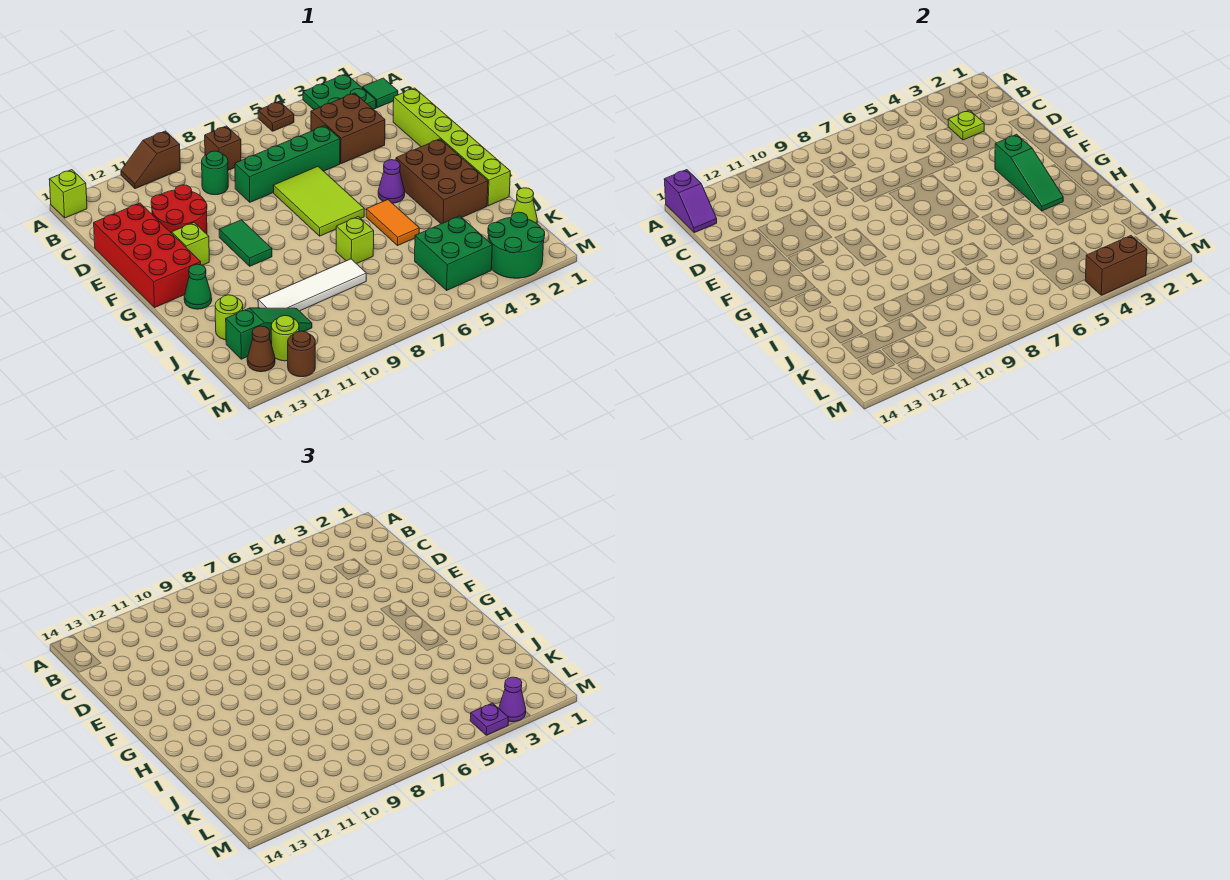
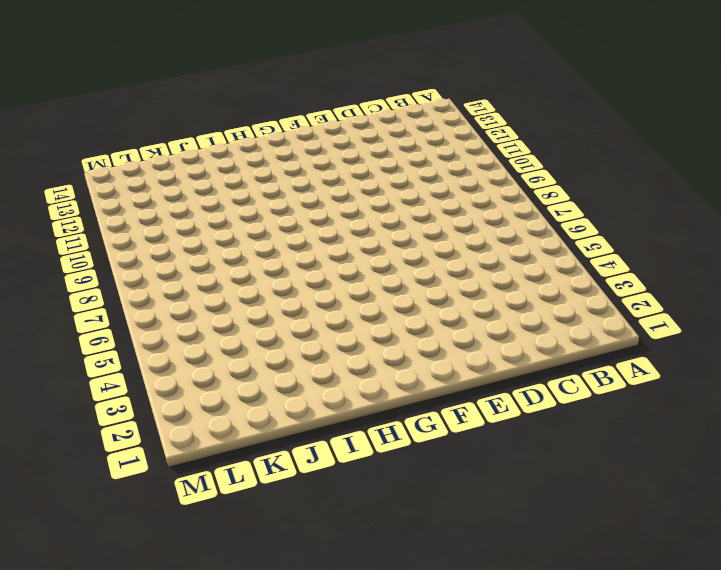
none -> green plate A2:B3 level 1
none -> brown plate A5 level 1
none -> brown slope A10:A11 level 1 top 10
none -> lime brick A14 level 1

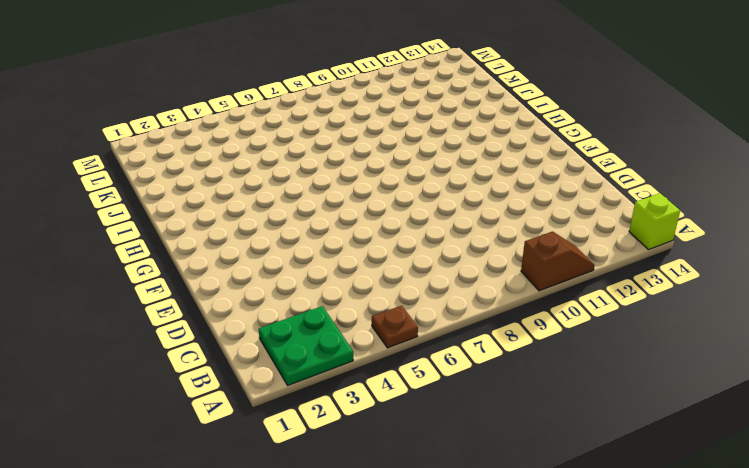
none -> green tile B1 level 1
none -> brown brick B8 level 1
none -> brown brick C3:D4 level 1
none -> green round brick C9 level 1

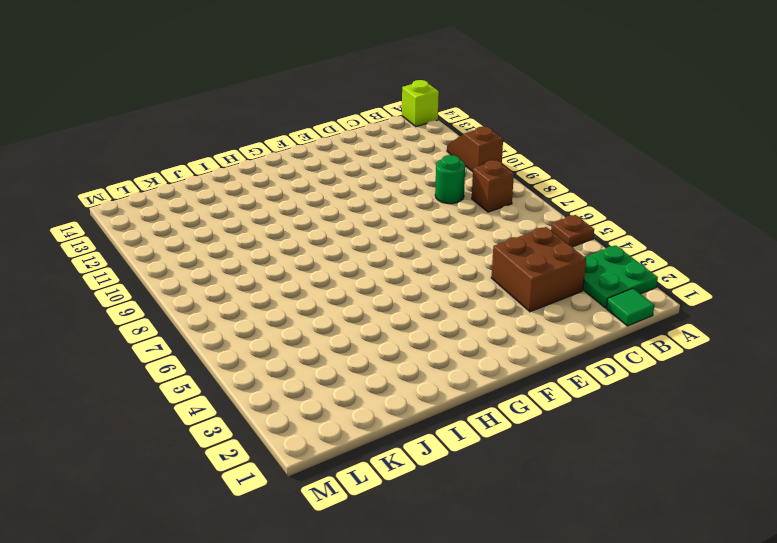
none -> lime brick D1:I1 level 1
none -> green brick D5:D8 level 1
none -> red round brick D11:E12 level 1
none -> red brick D13:G14 level 1

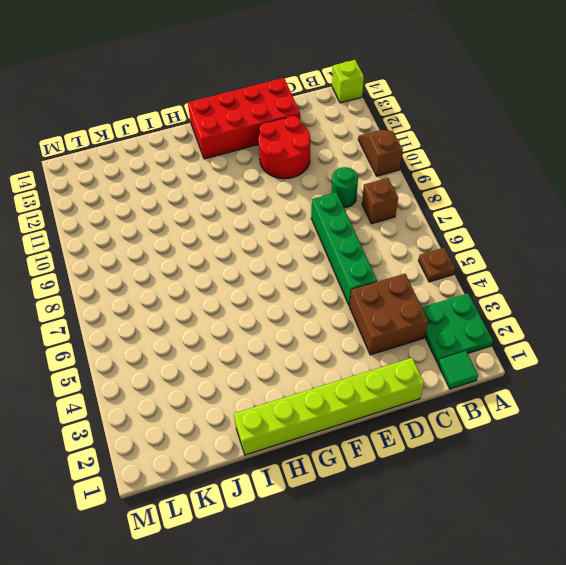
none -> lime tile E6:G7 level 1
none -> green tile F10:G10 level 1
none -> lime brick F12 level 1
none -> brown brick G2:I3 level 1

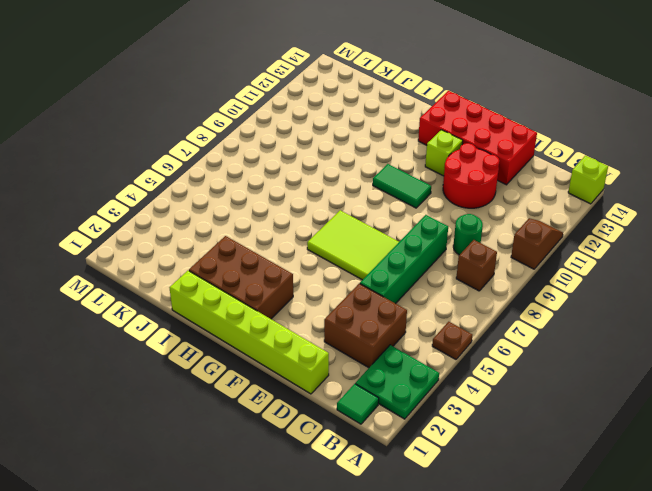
none -> purple cone G4 level 1
none -> orange tile H5:I5 level 1
none -> green cone H13 level 1
none -> lime brick I7 level 1

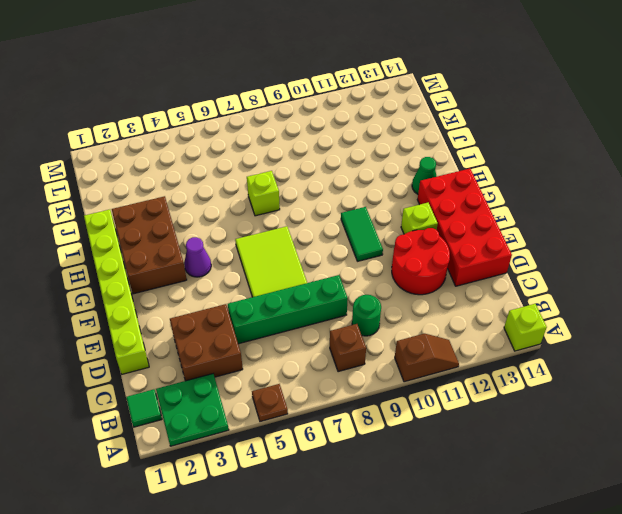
none -> orange tile H5:I5 level 1
none -> white tile J8:J11 level 1
none -> lime round brick J13 level 1
none -> lime cone K1 level 1

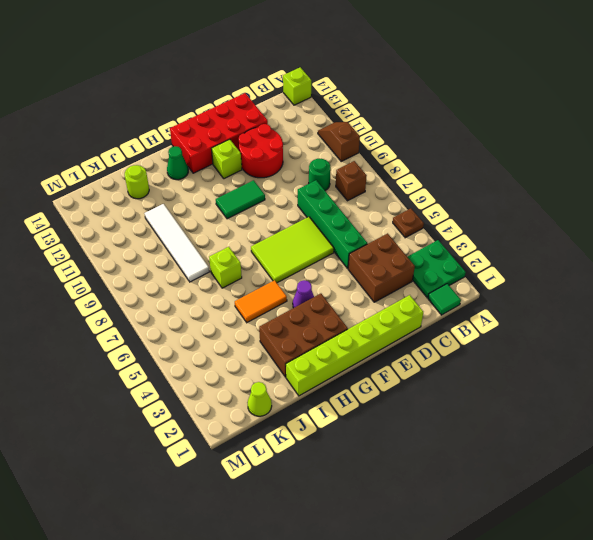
none -> green brick K4:L5 level 1
none -> green slope K11:K13 level 1 top 13
none -> green round brick L2:M3 level 1
none -> lime round brick L12 level 1

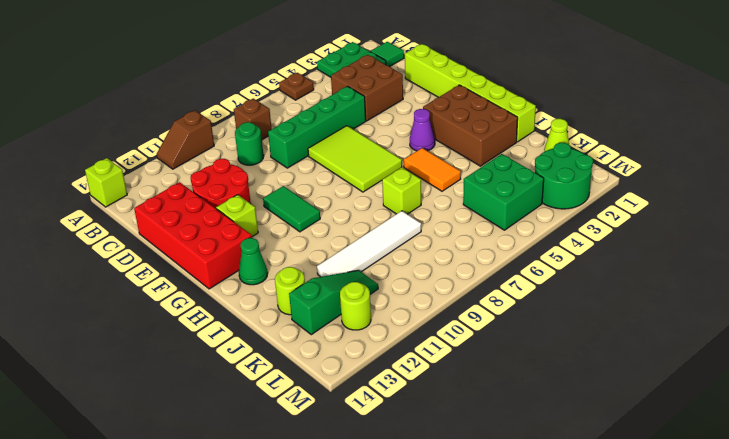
none -> brown cone L13 level 1
none -> brown round brick M12 level 1
none -> purple slope A14:B14 level 2 top A
none -> lime plate C3 level 2

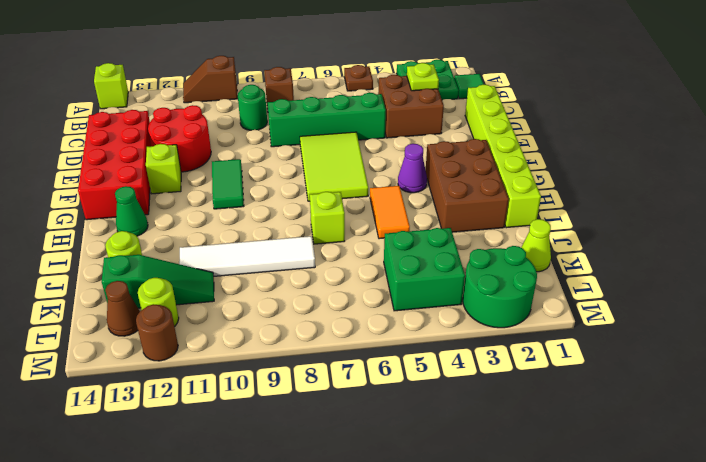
none -> purple slope A14:B14 level 2 top A
none -> green slope F3:H3 level 2 top F
none -> brown brick M3:M4 level 2
none -> purple cone M3 level 3

